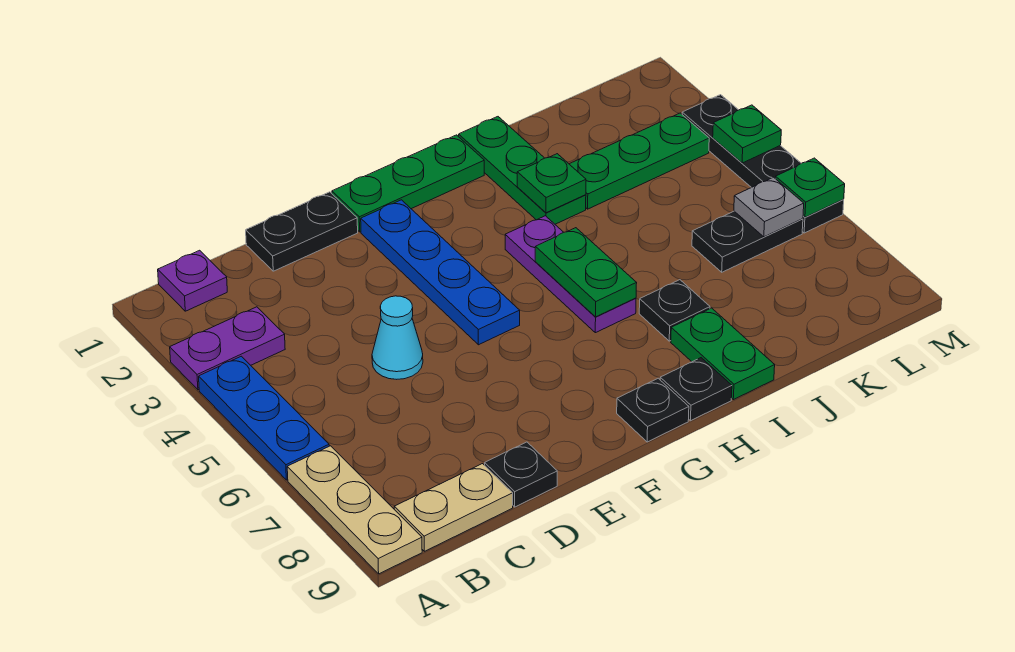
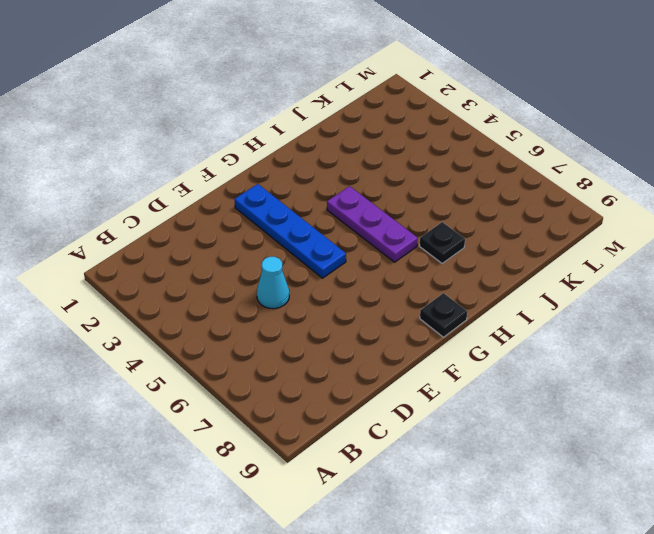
none -> purple plate A3:B3 level 1
none -> blue plate A4:A6 level 1
none -> tan plate A7:A9 level 1

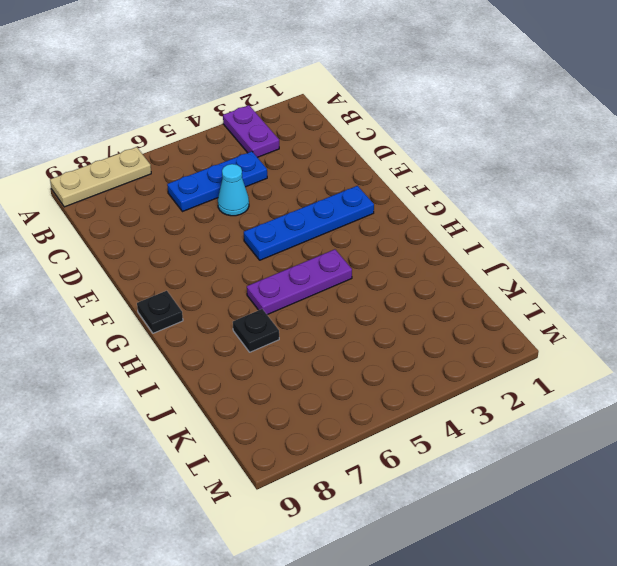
blue plate C4:C6 level 1 -> blue plate A4:A6 level 1
none -> purple plate B1 level 1
none -> tan plate B9:C9 level 1
none -> black plate D1:E1 level 1

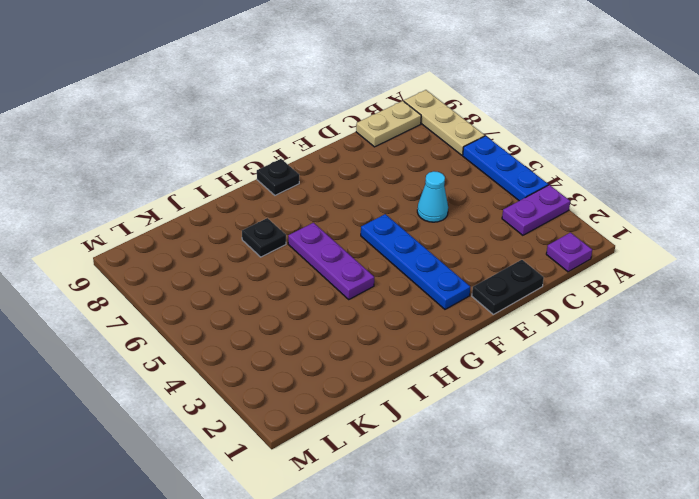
none -> black plate D9 level 1
none -> green plate F1:H1 level 1
none -> black plate H9 level 1

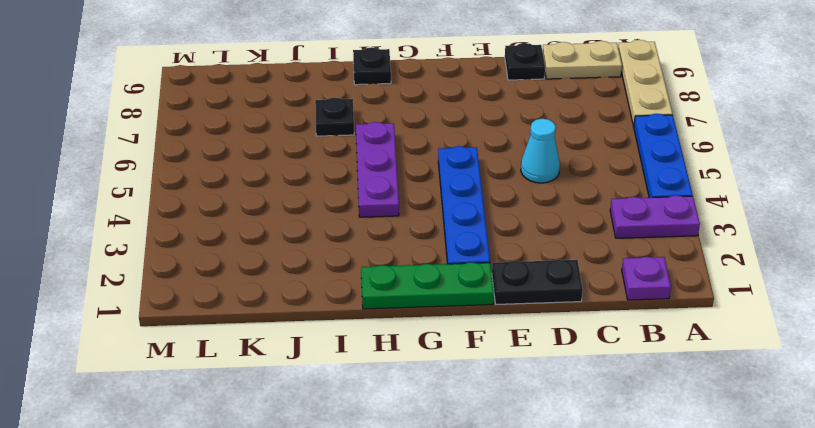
none -> black plate G9 level 1
none -> green plate I1:I3 level 1
none -> green plate I8:I9 level 1

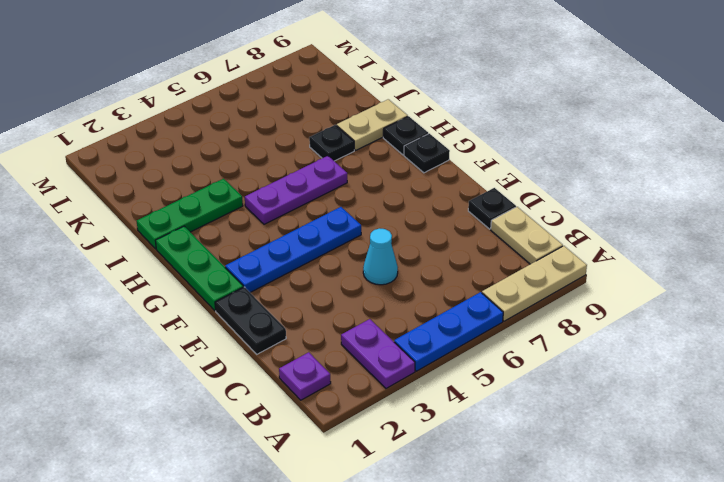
tan plate I8:I9 level 1 -> green plate I8:I9 level 1
none -> green plate J3:L3 level 1
none -> black plate K6:L6 level 1
none -> black plate M3:M6 level 1

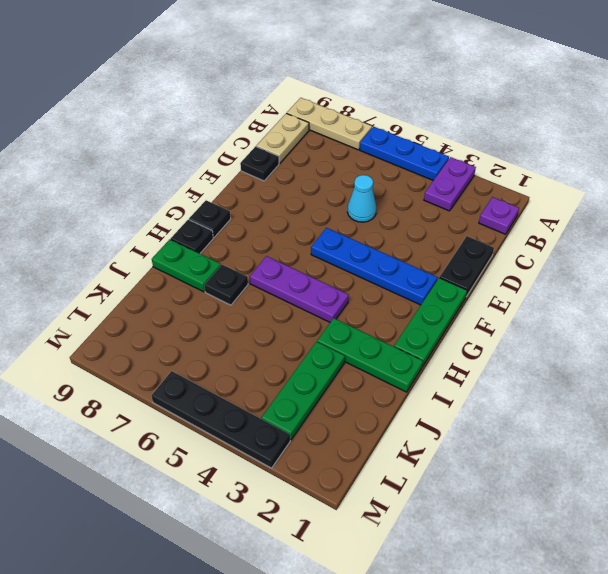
none -> black plate K6:L6 level 1
none -> green plate H5:H6 level 2
none -> green plate I3 level 2

